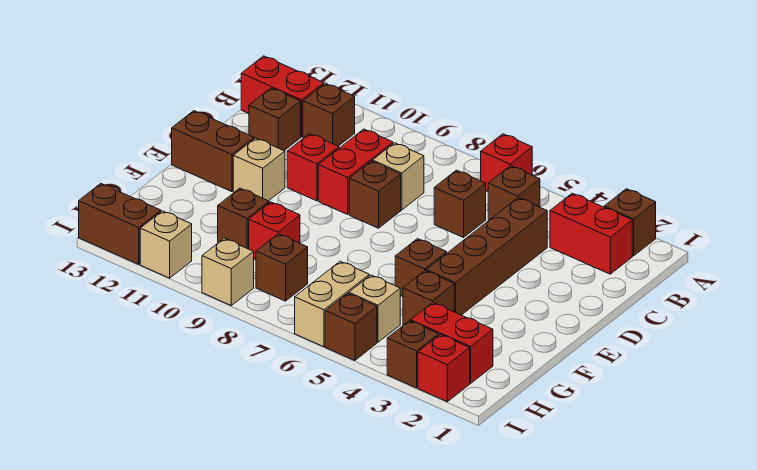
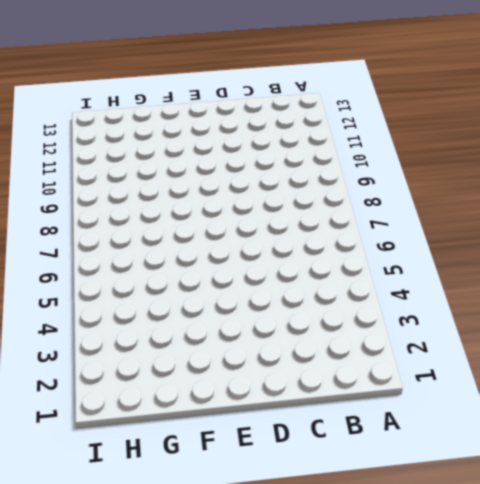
none -> brown brick A2 level 1
none -> red brick A6 level 1
none -> red brick B2:B3 level 1

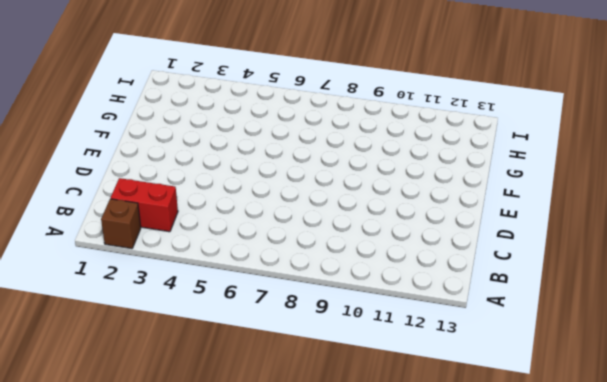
none -> red brick A6 level 1
none -> brown brick B5 level 1
none -> brown brick B11 level 1

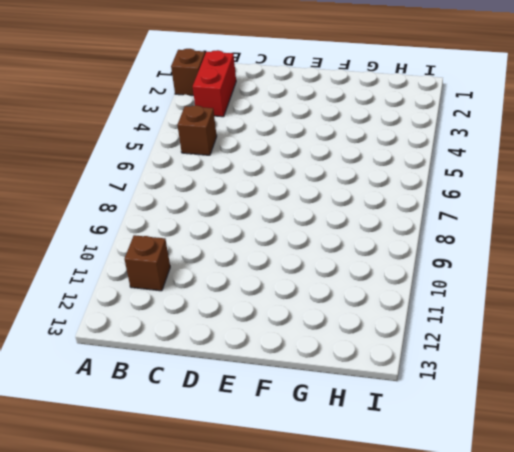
none -> red brick A6 level 1
none -> red brick B12:B13 level 1
none -> brown brick C4:F4 level 1

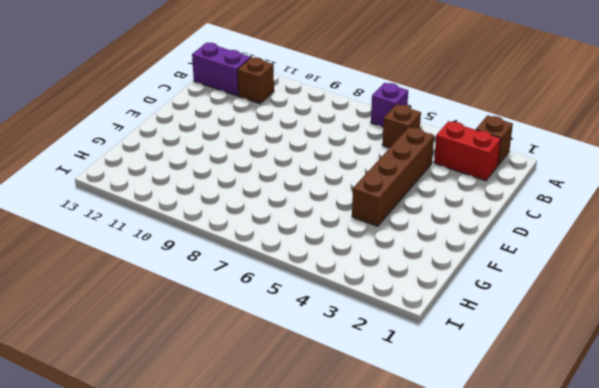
purple brick A6 level 1 -> red brick A6 level 1
purple brick B12:B13 level 1 -> red brick B12:B13 level 1
none -> brown brick C6 level 1
none -> tan brick C8 level 1
none -> red brick C9:D9 level 1

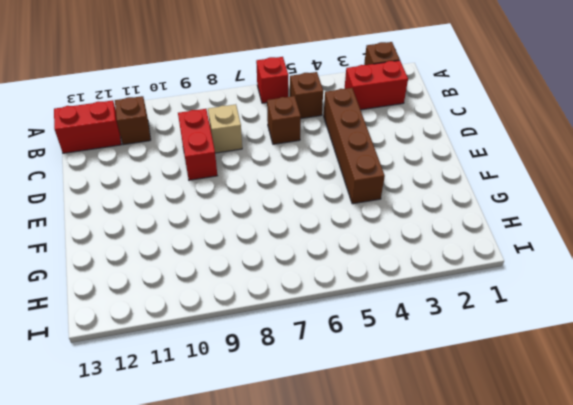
none -> brown brick C12 level 1
none -> brown brick D8 level 1
none -> red brick D10 level 1

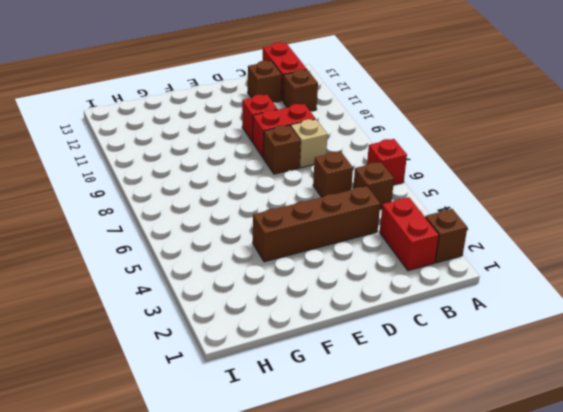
none -> tan brick E11 level 1
none -> brown brick E12:E13 level 1
none -> brown brick F5 level 1

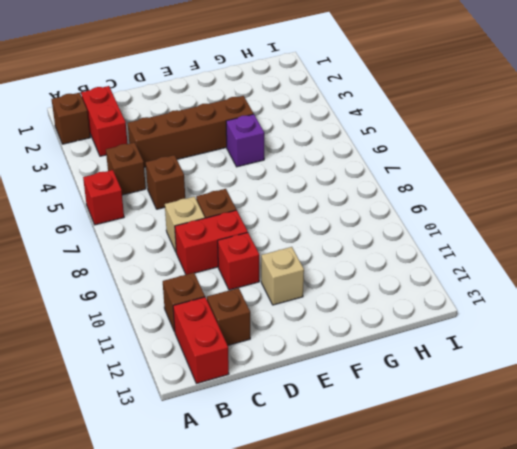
purple brick F5 level 1 -> brown brick F5 level 1
none -> brown brick E12:E13 level 1
none -> brown brick G4 level 1
none -> red brick G9 level 1

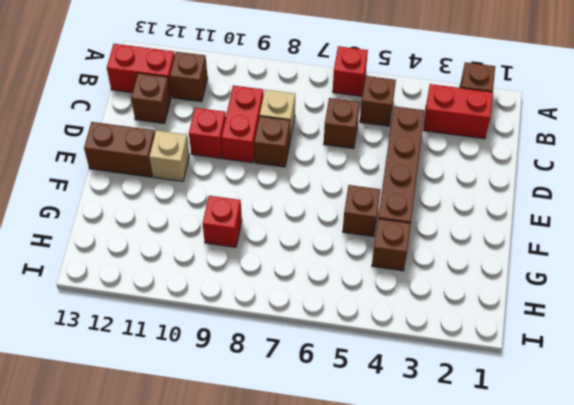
none -> brown brick G10 level 1
none -> red brick H2:H3 level 1
none -> tan brick H5 level 1

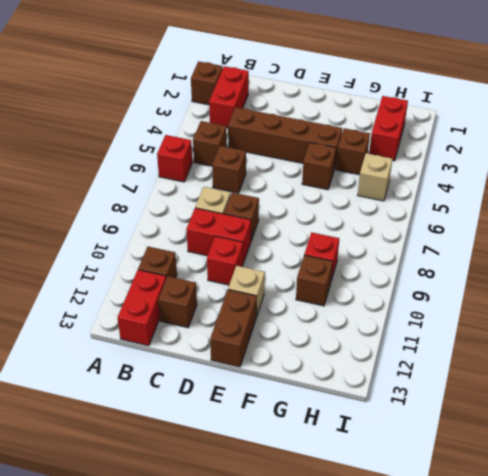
none -> tan brick H6:I6 level 1
none -> brown brick H8 level 1
none -> red brick I2 level 1

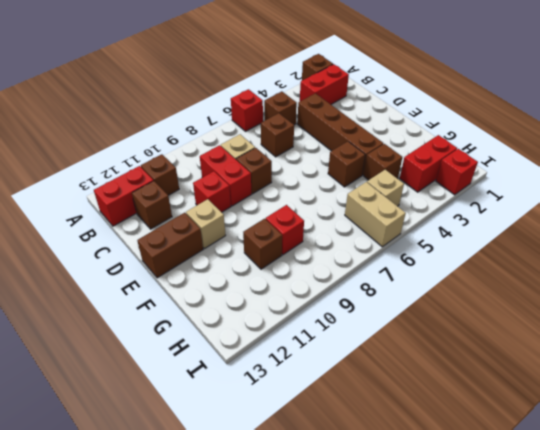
none -> brown brick H8 level 1
none -> brown brick I3 level 1
none -> brown brick I5 level 1

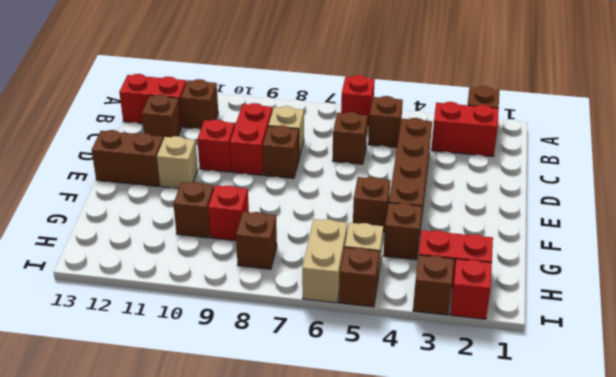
none -> tan brick I9 level 1
none -> tan brick I11 level 1
none -> brown brick I12:I13 level 1

